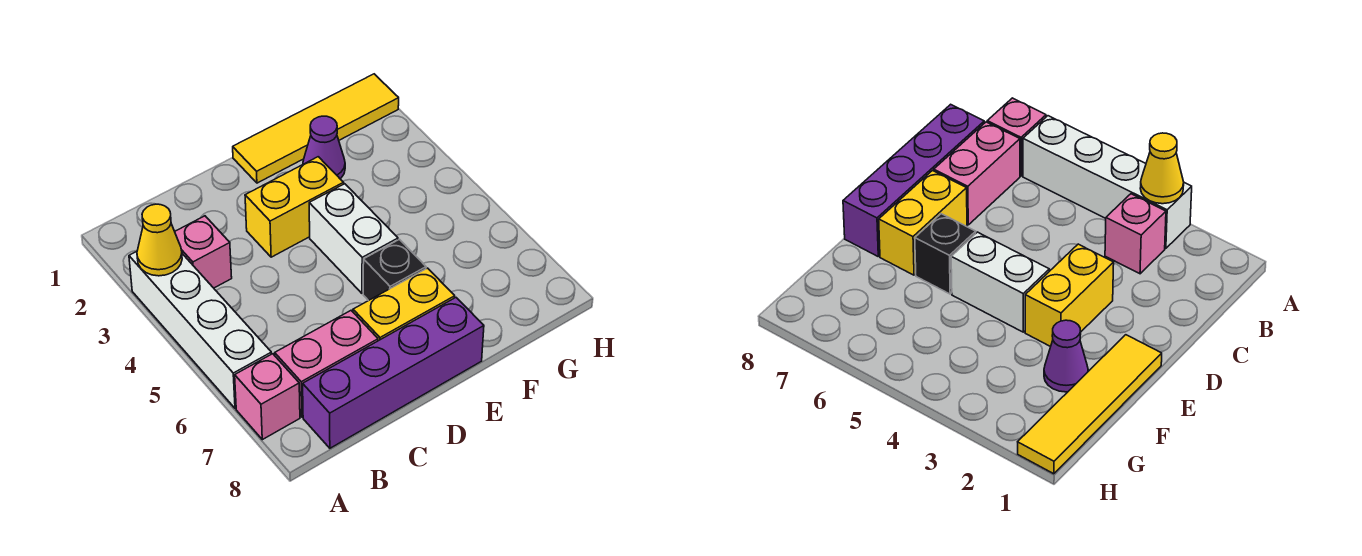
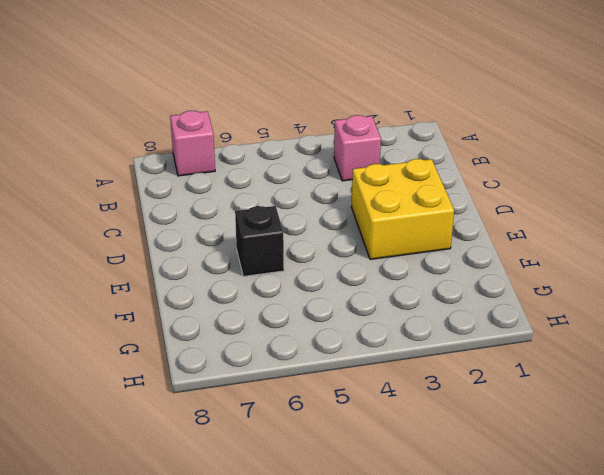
yellow brick D2:E3 level 1 -> yellow brick D3:E3 level 1
none -> white brick A3:A6 level 1
none -> pink brick B7:C7 level 1
none -> purple brick B8:E8 level 1

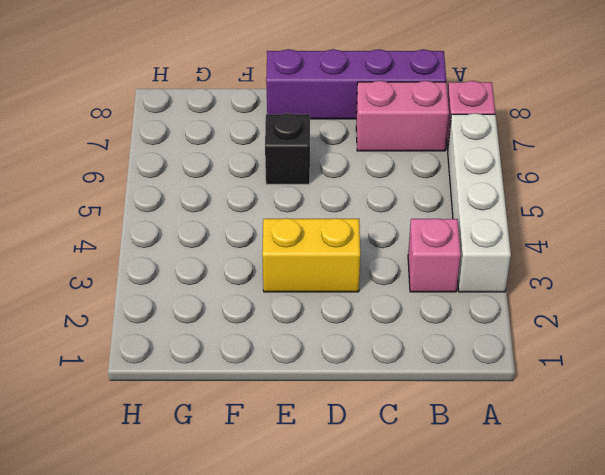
none -> yellow brick D7:E7 level 1
none -> yellow tile E1:H1 level 1
none -> white brick E4:E5 level 1

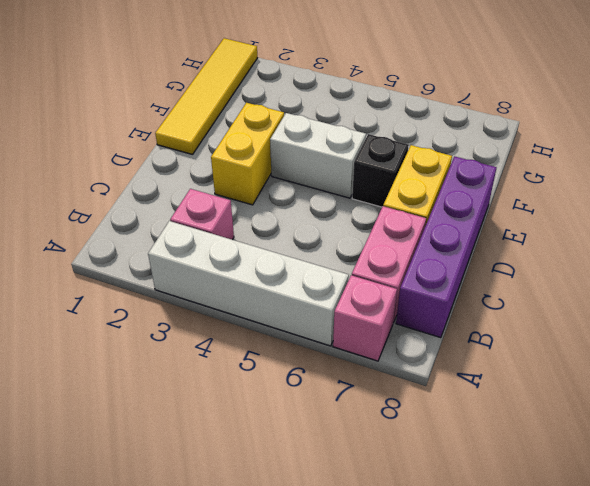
none -> purple cone F2 level 1
none -> yellow cone A3 level 2

